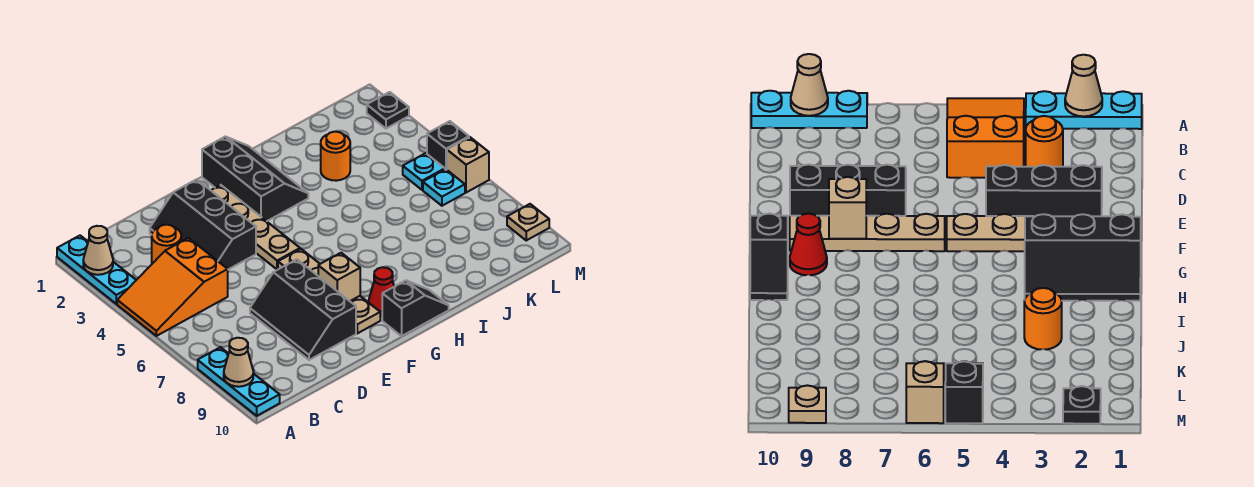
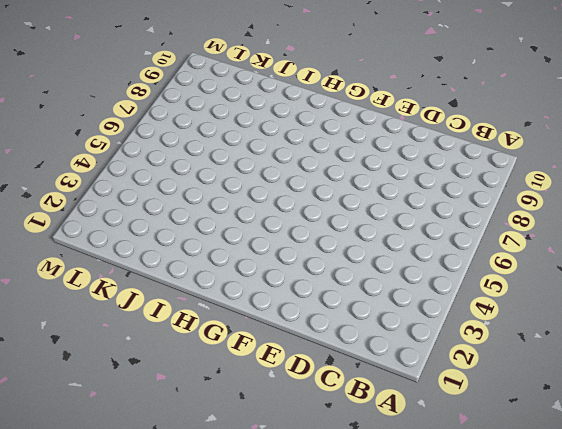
none -> cyan plate A1:A3 level 1
none -> orange slope A4:C5 level 1 top C
none -> cyan plate A8:A10 level 1

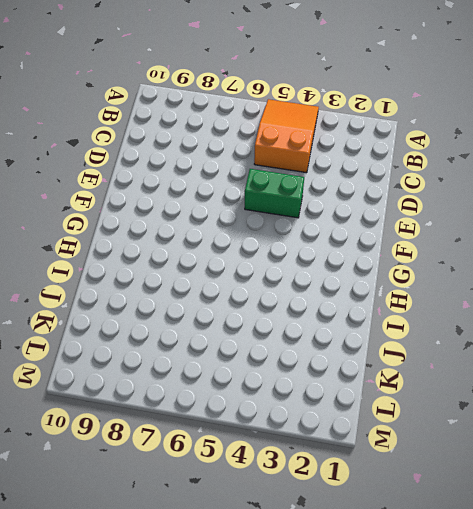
green brick E4:E5 level 1 -> black slope D2:E4 level 1 top E
none -> cyan plate A1:A3 level 1
none -> cyan plate A8:A10 level 1
none -> orange round brick C3 level 1

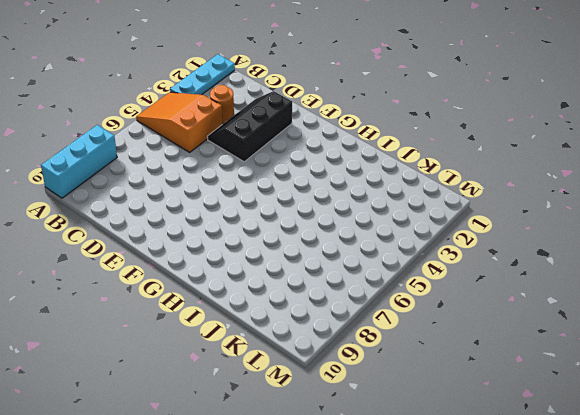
cyan brick A8:A10 level 1 -> cyan plate A8:A10 level 1
none -> black slope D7:E9 level 1 top E
none -> tan plate F2:F5 level 1
none -> tan plate F6:F9 level 1

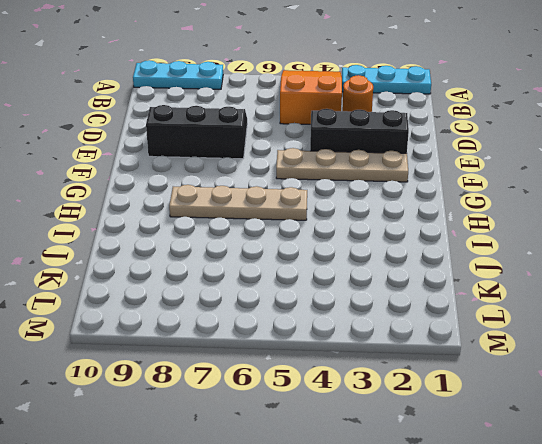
tan plate H5:H8 level 1 -> tan plate F6:F9 level 1
none -> black slope G1:H3 level 1 top G
none -> red cone G9 level 1
none -> black slope G10:H10 level 1 top G

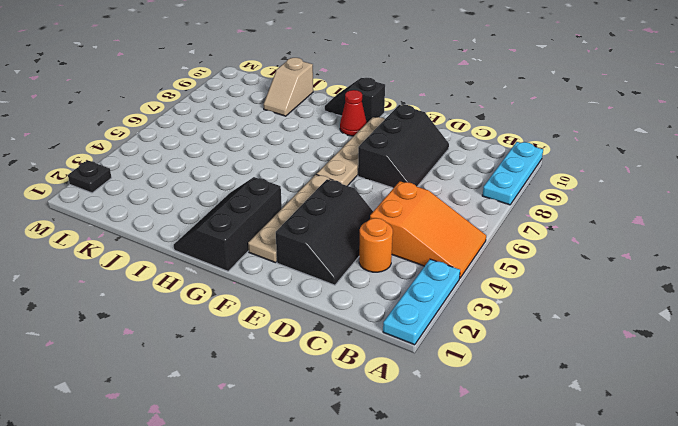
tan slope J9:J10 level 1 top 10 -> none
none -> orange round brick J3 level 1
none -> cyan plate L5 level 1
none -> cyan plate L6 level 1

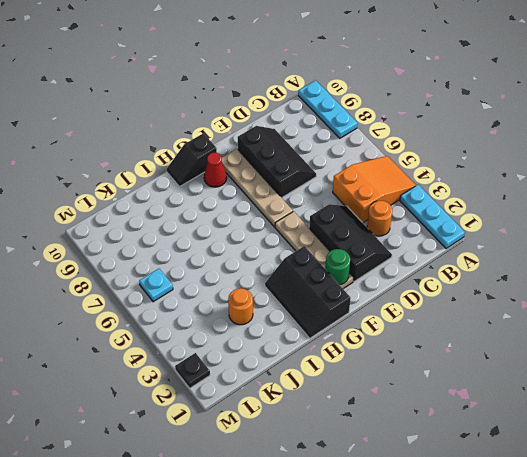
green round brick F2 level 2 -> none
none -> cyan plate L5 level 1
none -> black brick M5 level 1
none -> tan brick M6 level 1

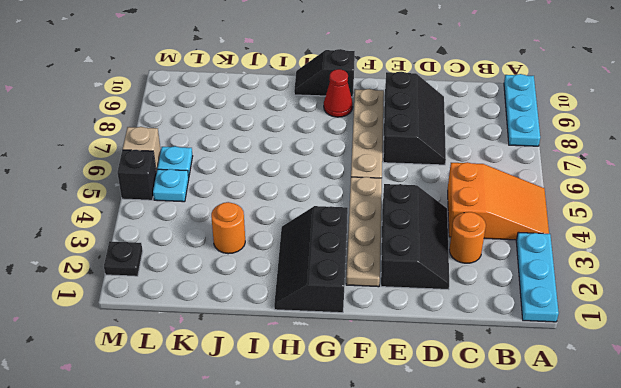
none -> tan plate M9 level 1
none -> tan cone A2 level 2
none -> tan cone A9 level 2

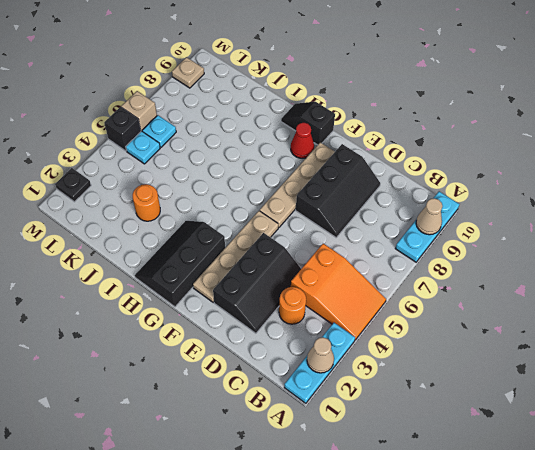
none -> tan brick F8 level 2

